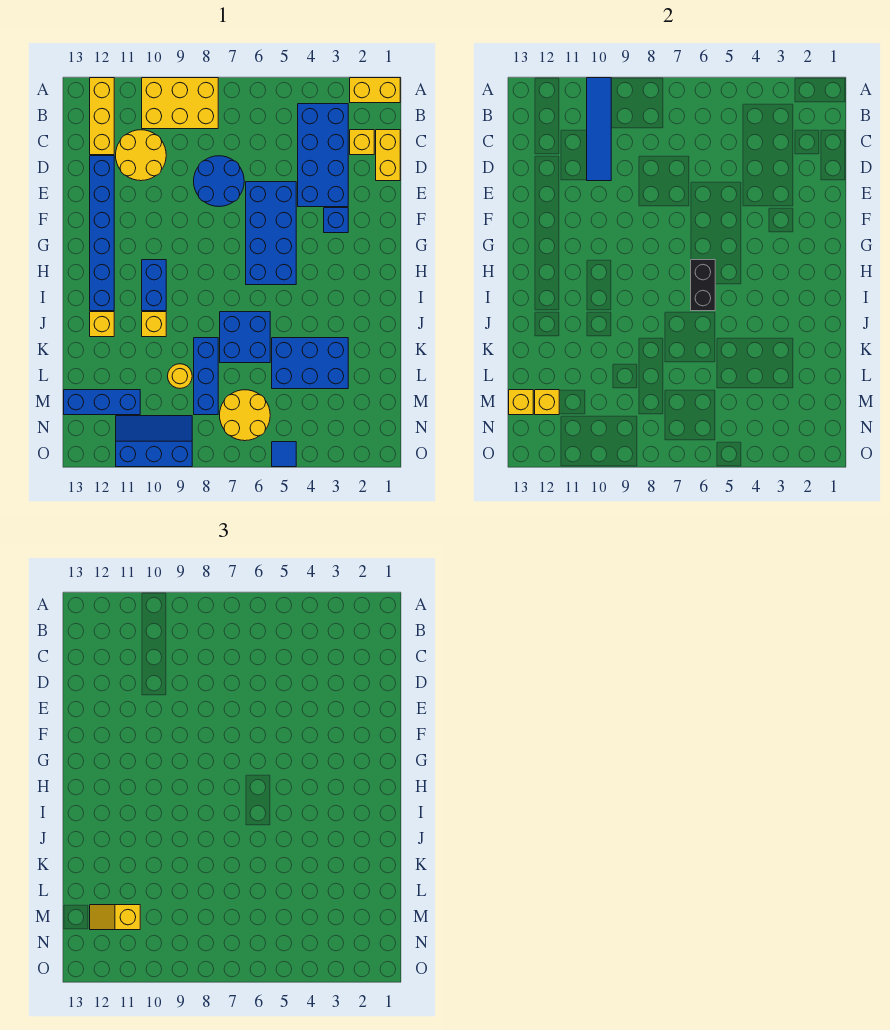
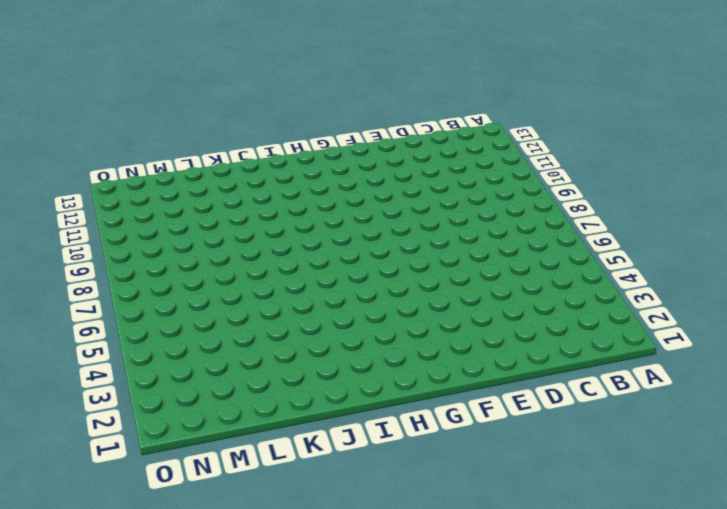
none -> yellow brick A1:A2 level 1
none -> yellow brick A8:B10 level 1
none -> yellow brick A12:C12 level 1

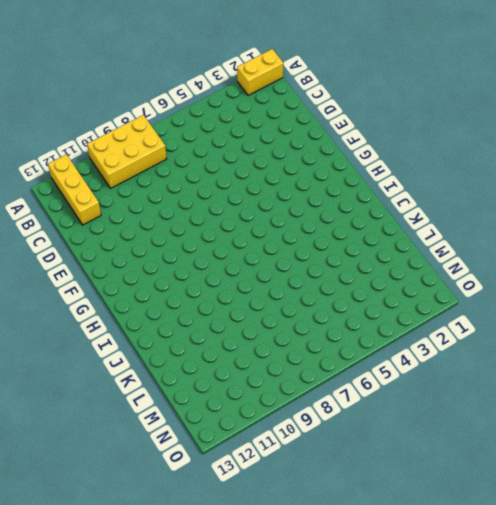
none -> blue brick B3:E4 level 1
none -> yellow brick C1:D1 level 1
none -> yellow brick C2 level 1

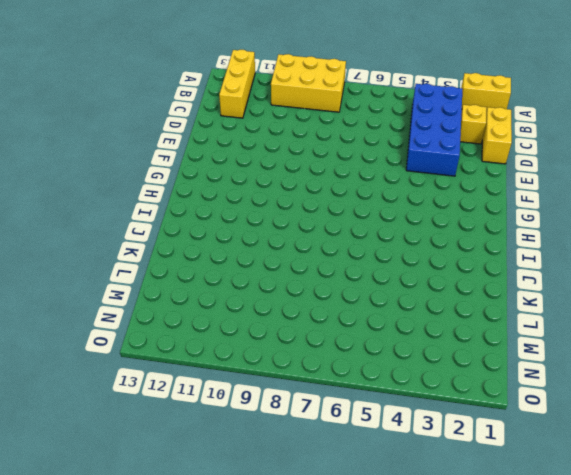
none -> yellow round brick C10:D11 level 1
none -> blue round brick D7:E8 level 1
none -> blue brick D12:I12 level 1

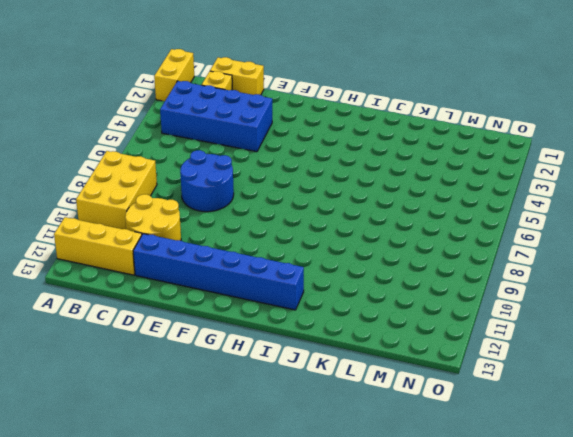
none -> blue brick E5:H6 level 1
none -> blue brick F3 level 1
none -> blue brick H10:I10 level 1

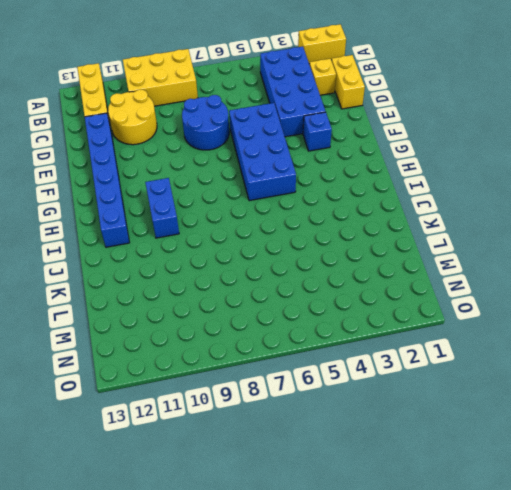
none -> blue brick J6:K7 level 1
none -> yellow brick J10 level 1
none -> yellow brick J12 level 1

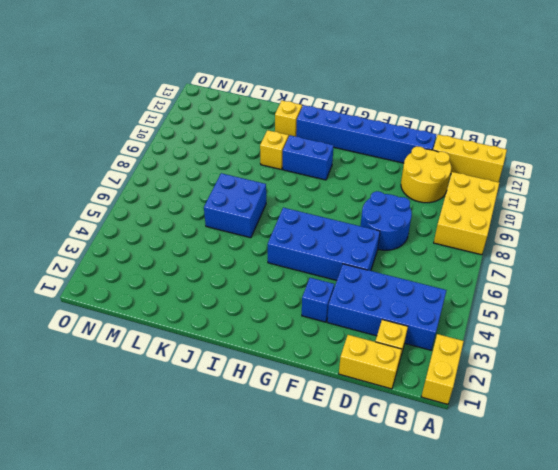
none -> blue brick K3:L5 level 1
none -> blue brick K8:M8 level 1
none -> yellow round brick L9 level 1

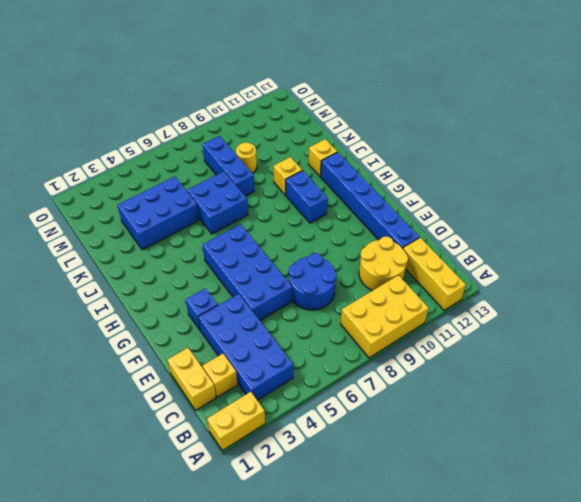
none -> yellow round brick M6:N7 level 1
none -> blue brick M11:M13 level 1
none -> blue slope N9:O11 level 1 top O

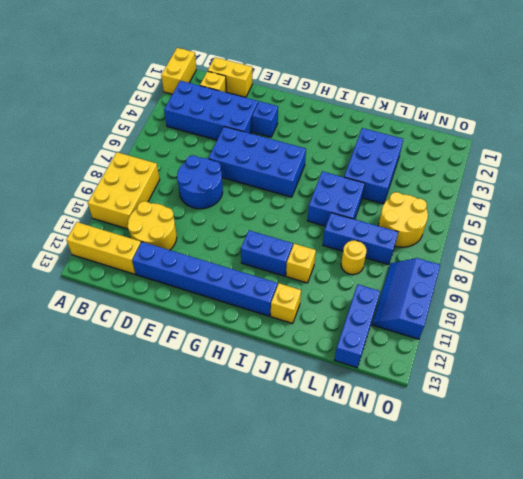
none -> blue tile O5 level 1
none -> blue tile A10:D10 level 2
none -> black brick H6:I6 level 2

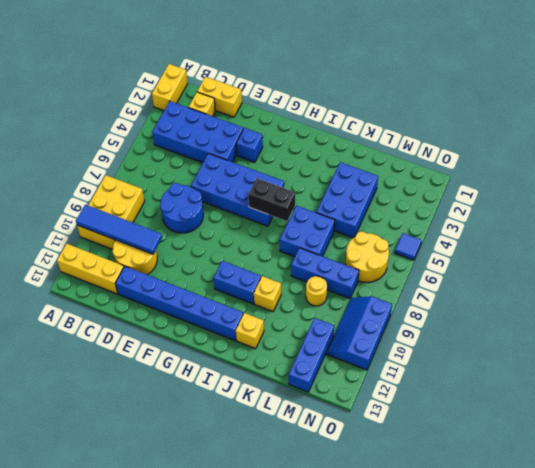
none -> yellow brick M12 level 2
none -> yellow brick M13 level 2
none -> yellow slope M11:M12 level 3 top 11

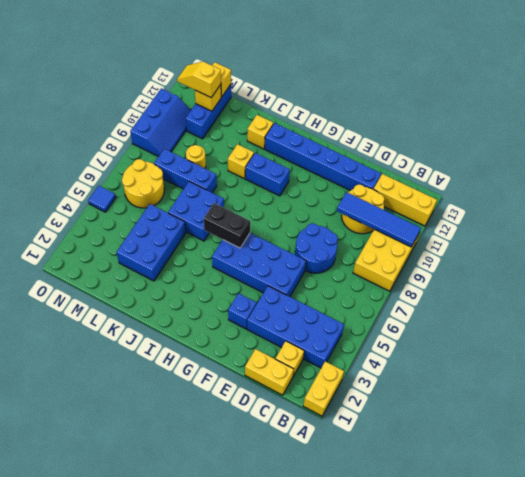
yellow slope M12:N12 level 3 top M -> yellow slope M11:M12 level 3 top 11

